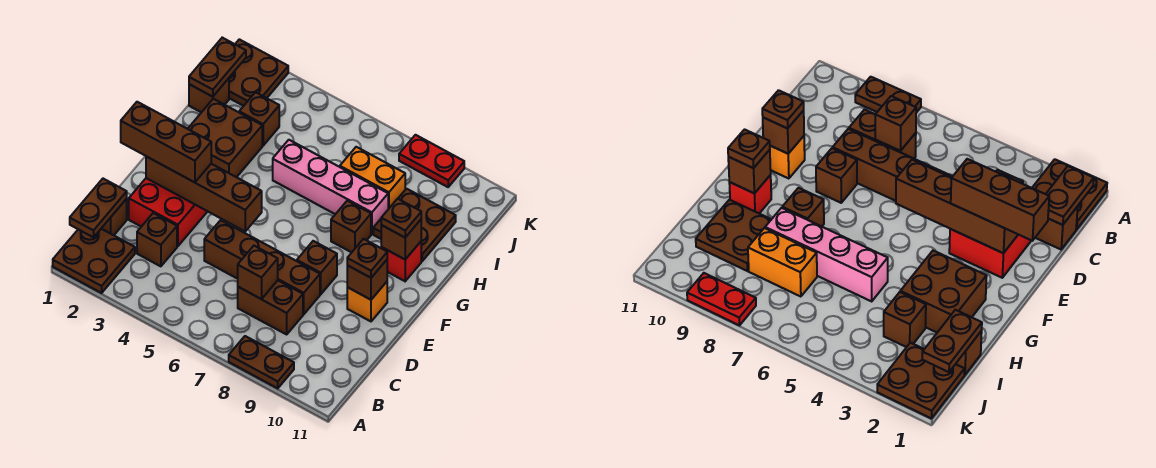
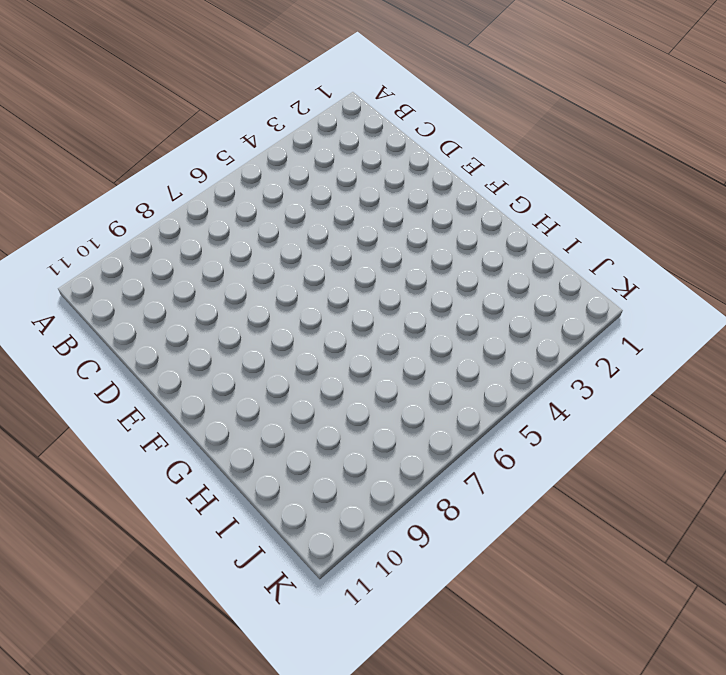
none -> brown plate A1:B2 level 1
none -> brown plate A8:A9 level 1
none -> brown brick C1 level 1

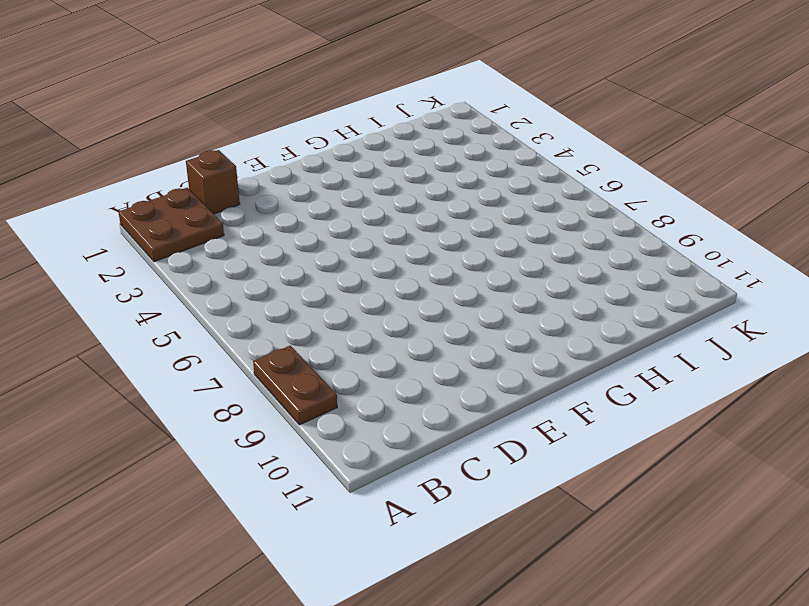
none -> brown brick C3 level 1
none -> brown brick C7:C8 level 1
none -> red brick D2:E3 level 1

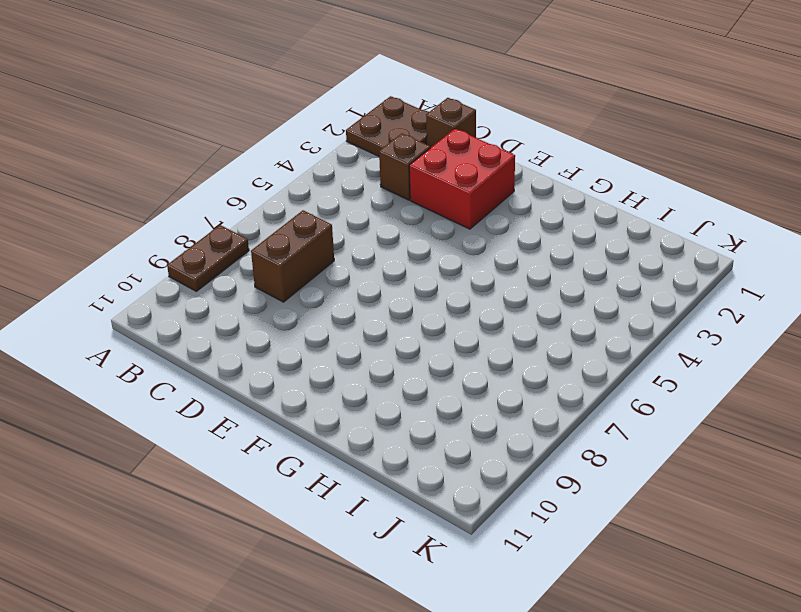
none -> brown brick D5:D8 level 1
none -> brown brick E8 level 1
none -> orange brick E10 level 1

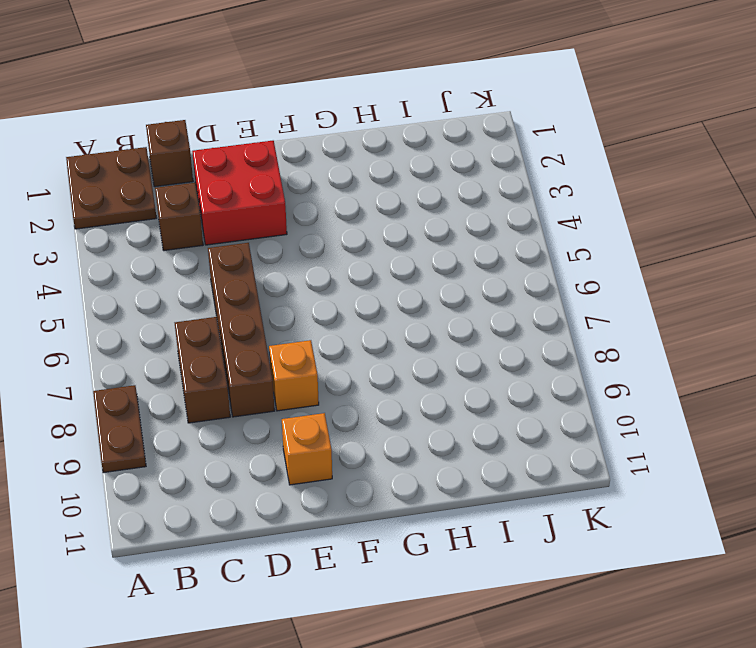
orange brick E8 level 1 -> brown brick E8 level 1
none -> brown brick G2:H3 level 1
none -> brown brick G8 level 1
none -> red brick G10 level 1

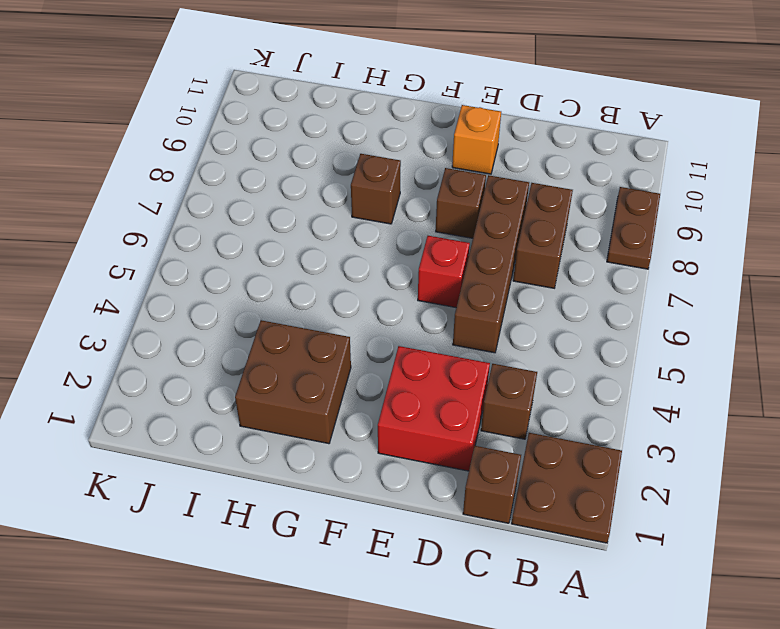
red brick E6 level 1 -> red brick G10 level 1
none -> pink brick H5:H8 level 1
none -> brown plate H9:I10 level 1
none -> brown brick I1 level 1

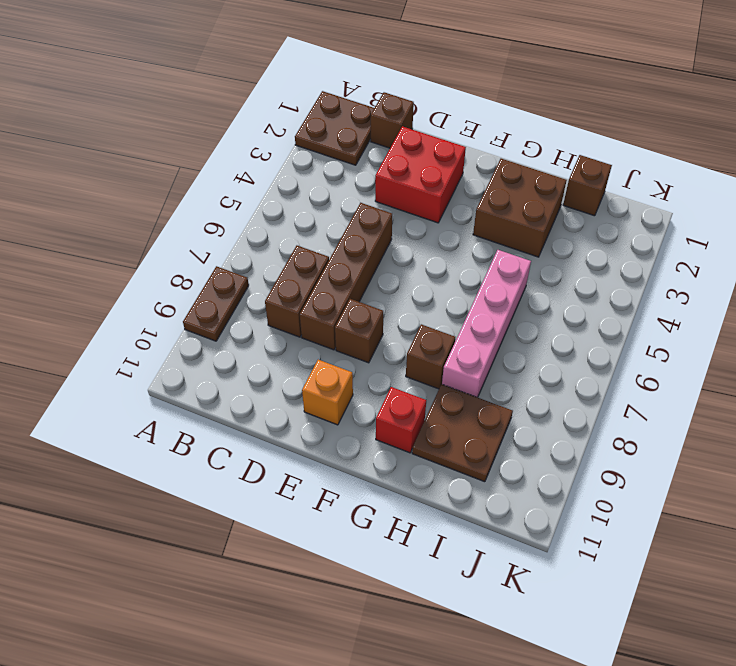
none -> brown brick C3 level 1
none -> brown brick I3 level 1
none -> orange brick I7:I8 level 1

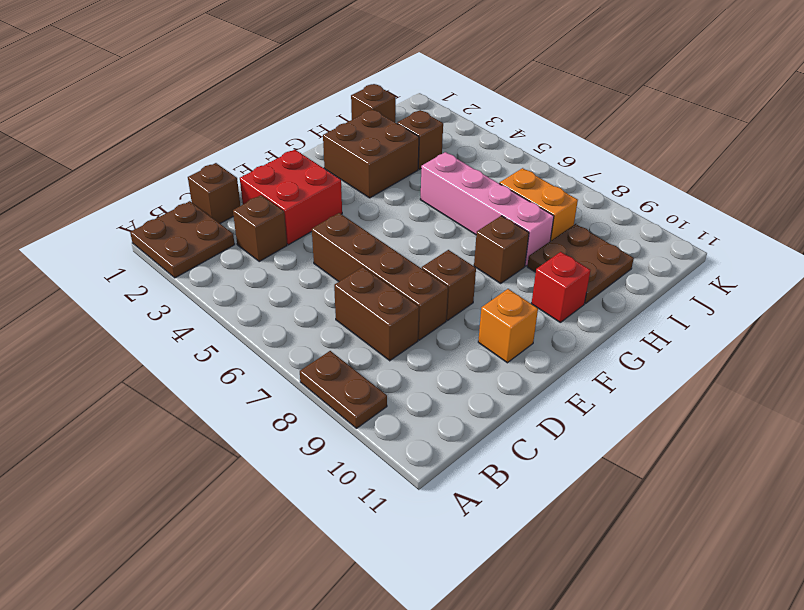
none -> brown plate J1:K2 level 1
none -> red plate K8:K9 level 1
none -> brown plate B1:C1 level 2

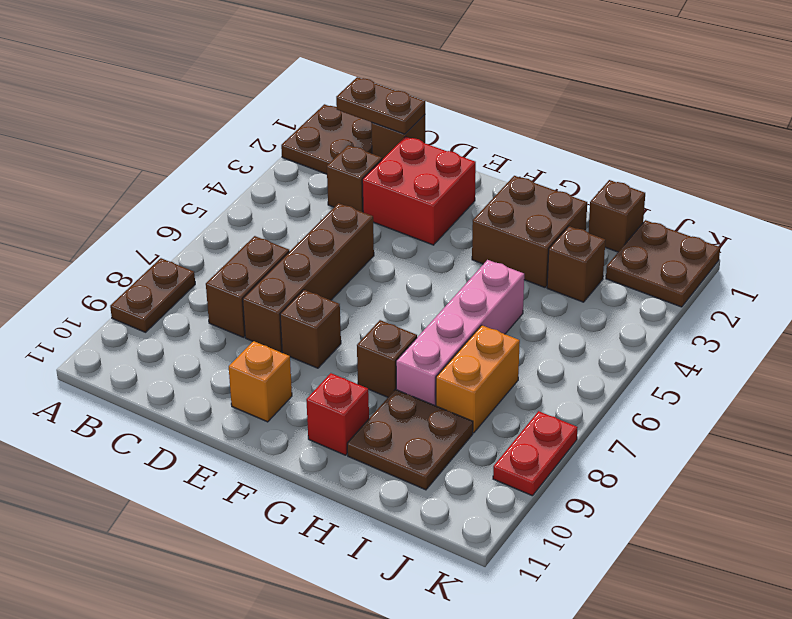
none -> brown brick C7 level 2
none -> brown brick E2:E5 level 2
none -> brown brick E10 level 2

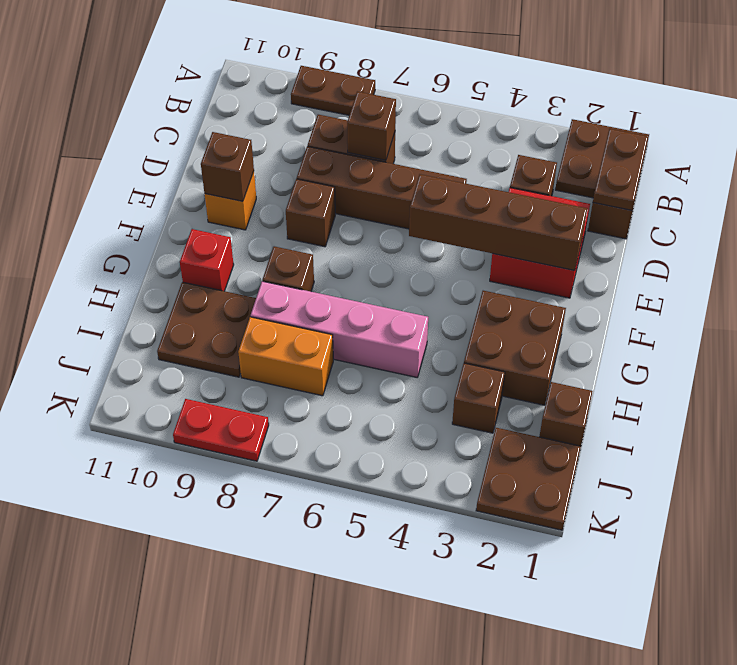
none -> brown brick G10 level 2
none -> brown plate I1:J1 level 2
none -> brown brick E1:E3 level 3

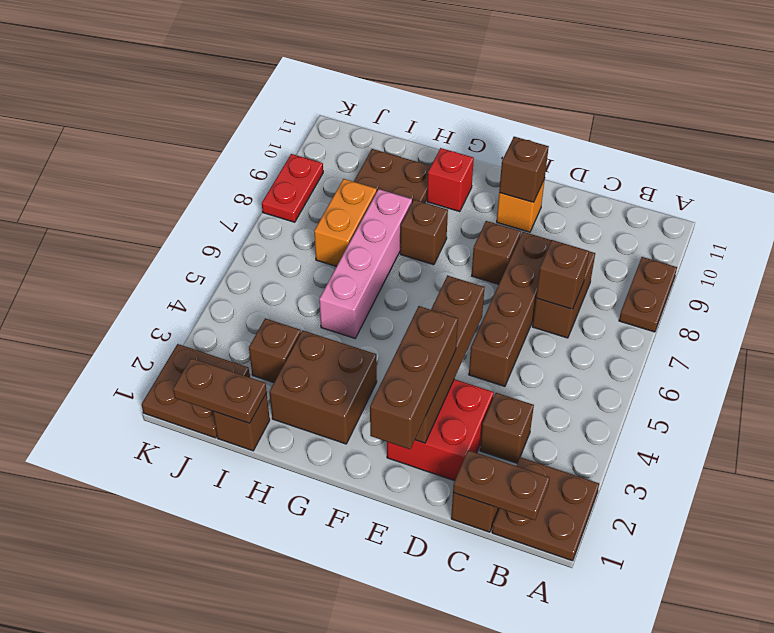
none -> brown brick G10 level 2
none -> brown plate E10 level 3
none -> brown plate G10 level 3

